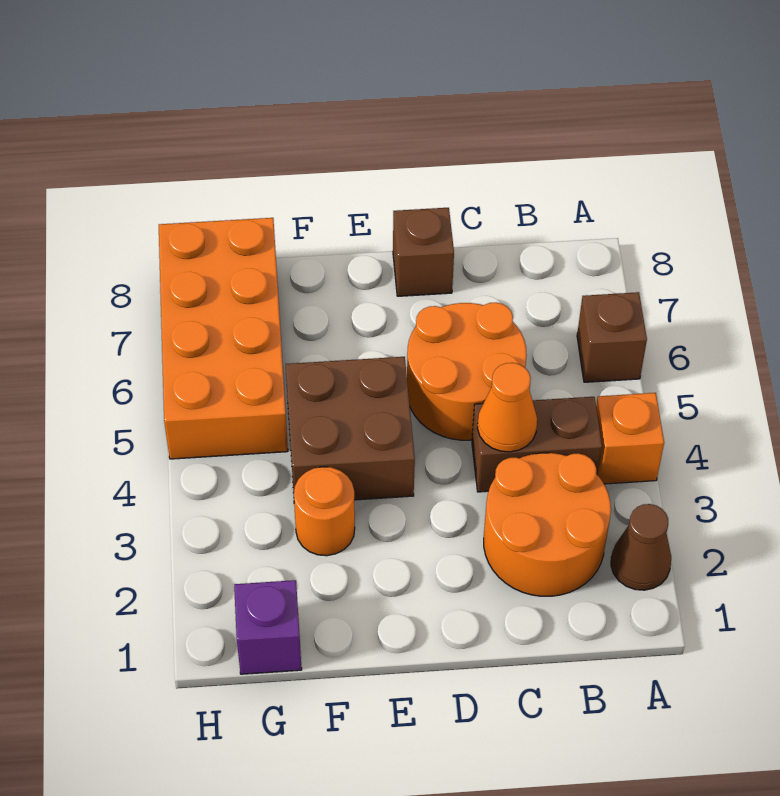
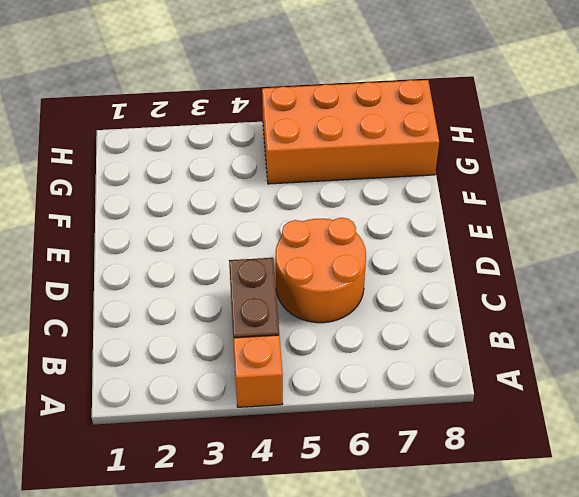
none -> brown cone A2 level 1
none -> brown brick A6 level 1
none -> orange round brick B2:C3 level 1

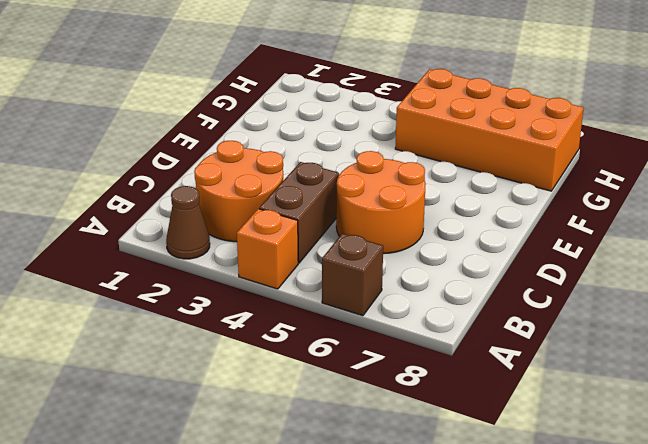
none -> brown brick D8 level 1
none -> brown brick E4:F5 level 1
none -> orange round brick F3 level 1

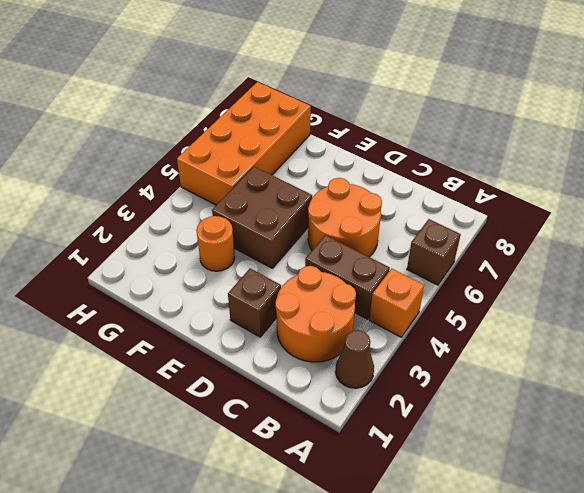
brown brick D2 level 1 -> brown brick D8 level 1
none -> purple brick G1 level 1
none -> orange cone C4 level 2

